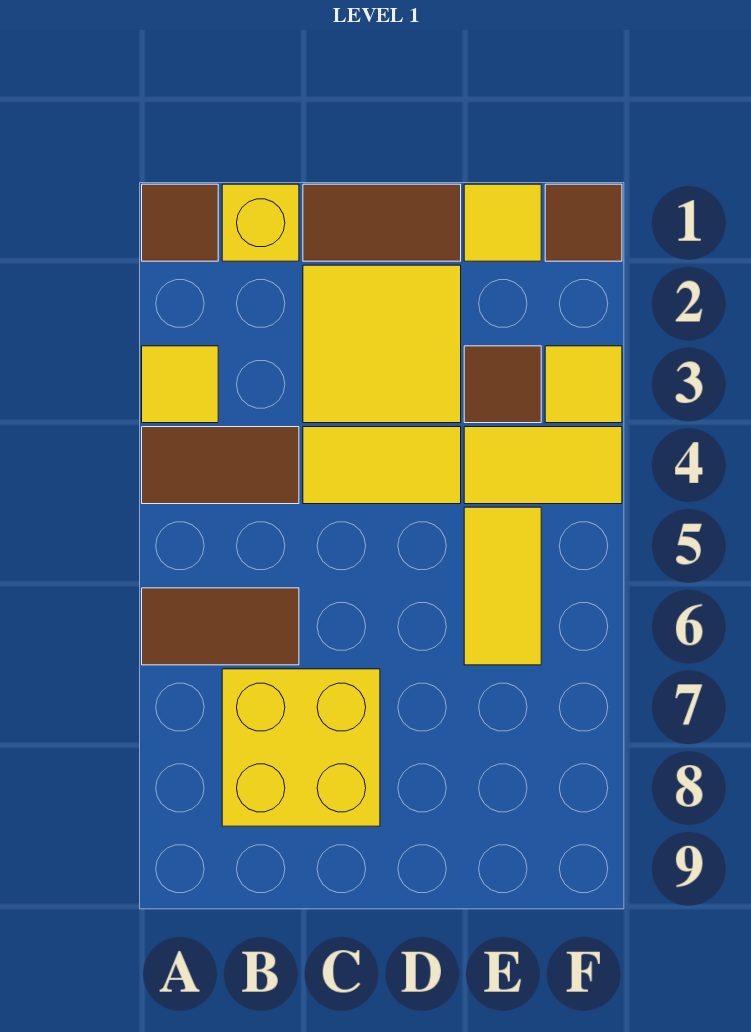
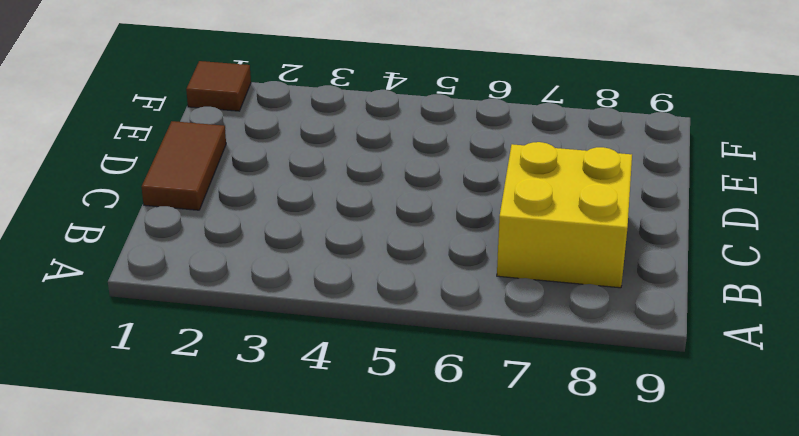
none -> brown tile A1 level 1
none -> yellow tile A3 level 1
none -> brown tile A4:B4 level 1

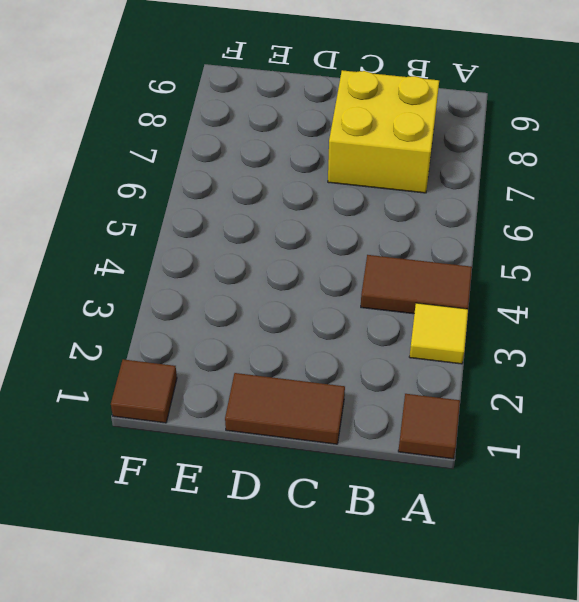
none -> brown tile A6:B6 level 1
none -> yellow brick B1 level 1
none -> yellow tile C2:D3 level 1

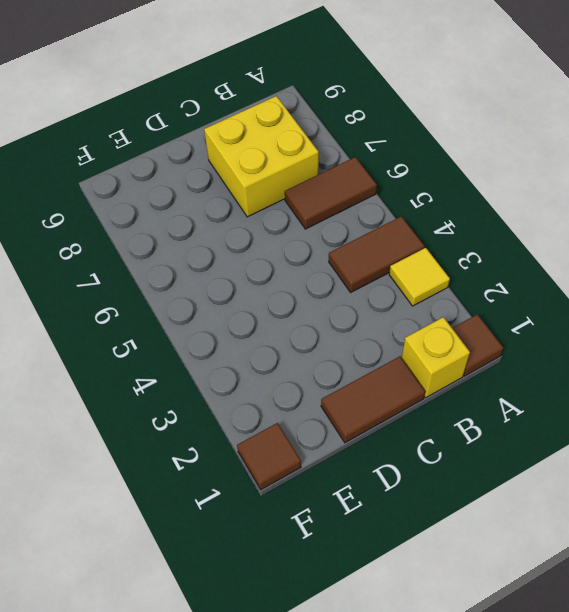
none -> yellow tile C2:D3 level 1
none -> yellow tile C4:D4 level 1
none -> yellow tile E1 level 1

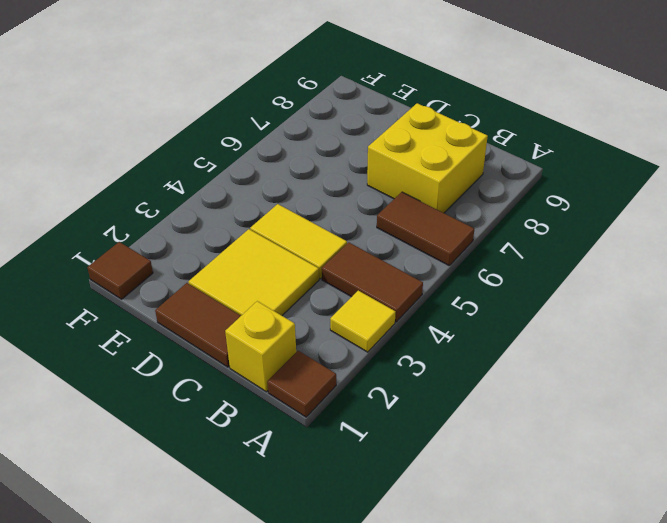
none -> yellow tile E1 level 1
none -> brown tile E3 level 1
none -> yellow tile E4:F4 level 1

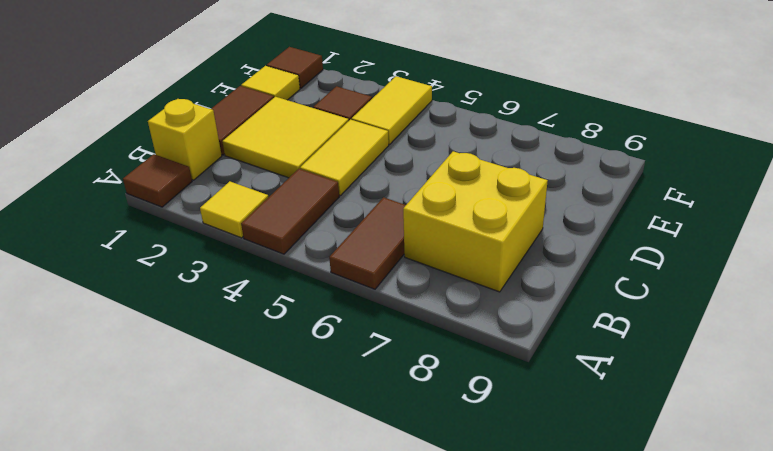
none -> yellow tile E5:E6 level 1
none -> yellow tile F3 level 1

